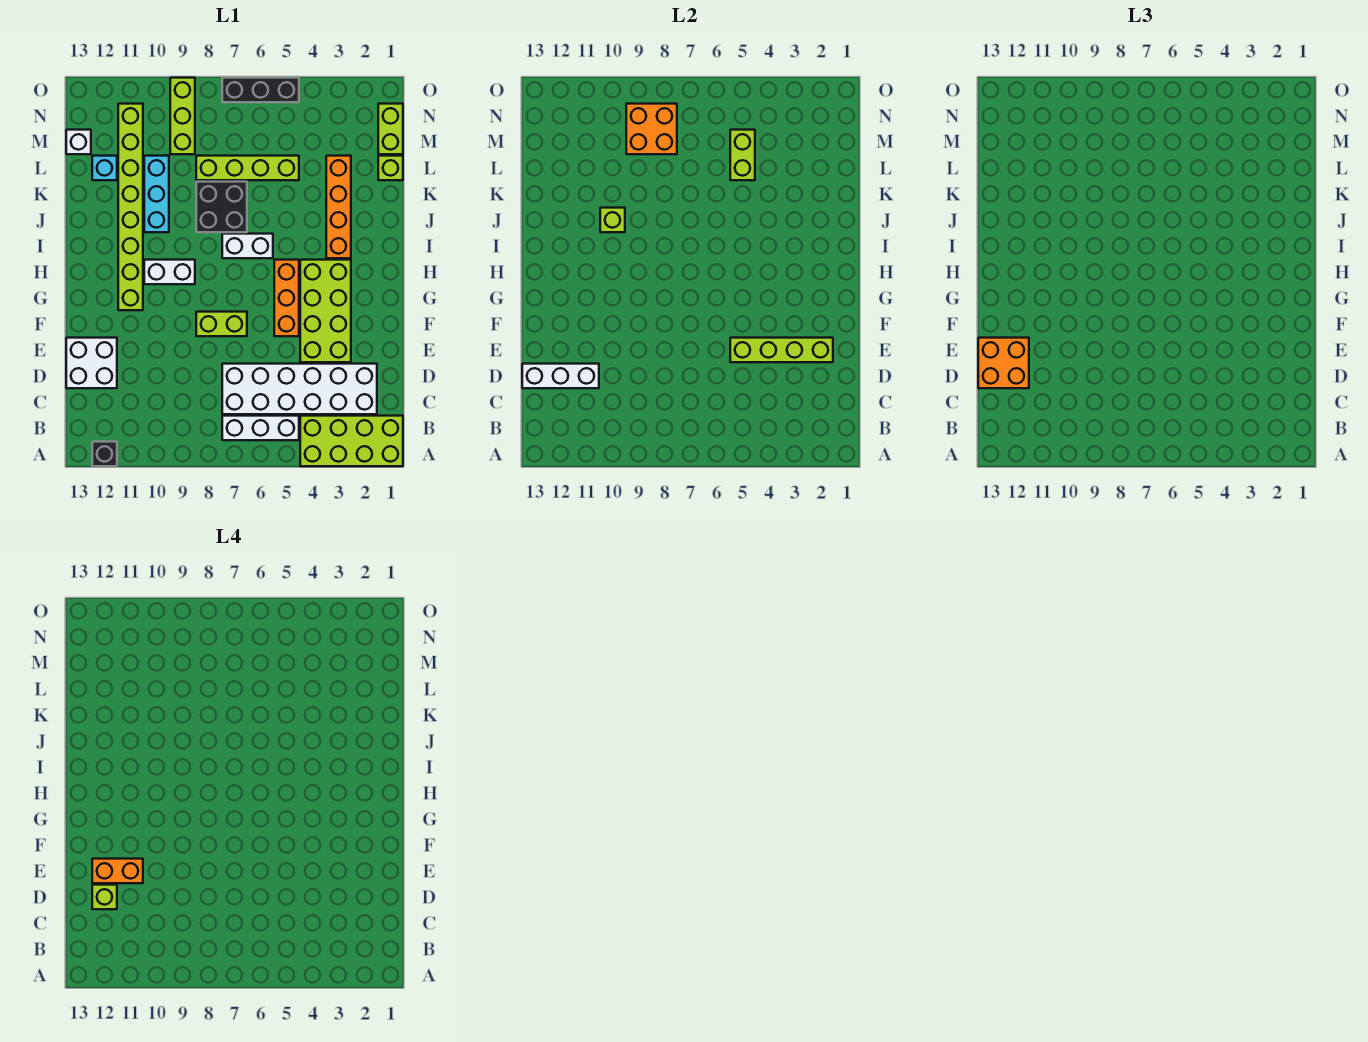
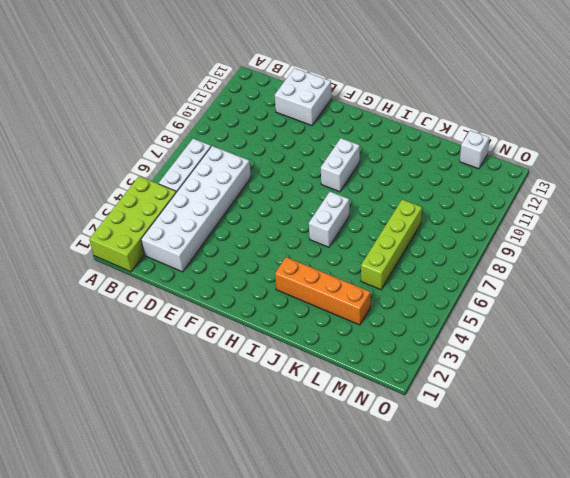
none -> black brick A12 level 1
none -> lime brick E3:H4 level 1
none -> orange brick F5:H5 level 1

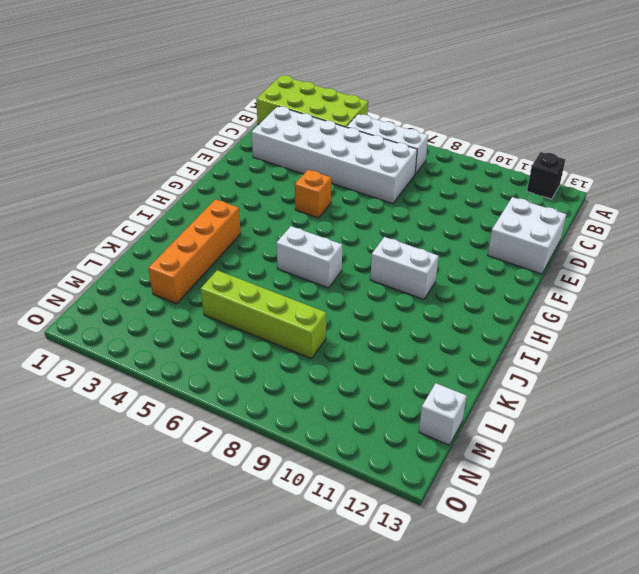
orange brick F5 level 1 -> orange brick F5:H5 level 1
none -> lime brick E3:H4 level 1
none -> lime brick F7:F8 level 1
none -> lime brick G11:N11 level 1

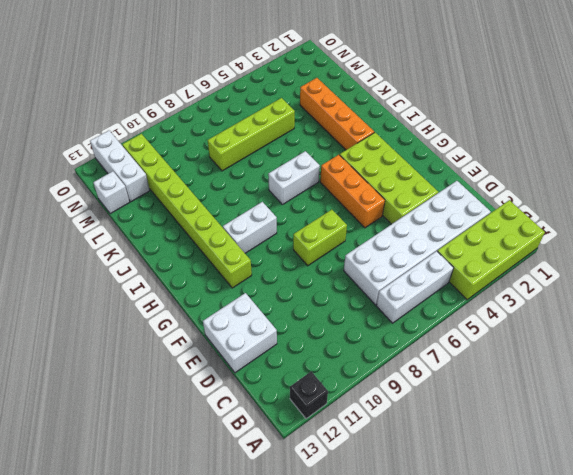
white brick M12:O12 level 1 -> white brick D11:D13 level 2
none -> black brick J7:K8 level 1
none -> cyan brick J10:L10 level 1
none -> lime brick L1 level 1

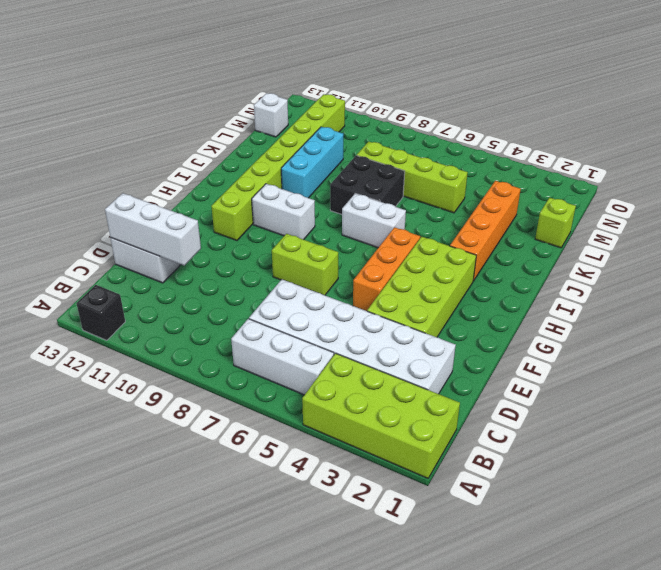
none -> cyan brick L12 level 1
none -> lime brick M1:N1 level 1
none -> lime brick M9:O9 level 1

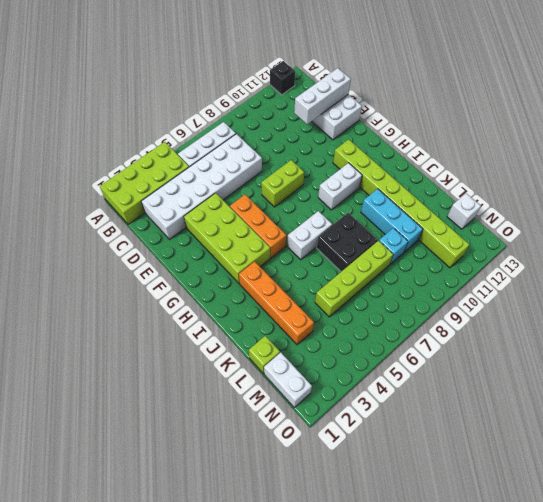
cyan brick L9 level 1 -> cyan brick L12 level 1
white brick M1:N1 level 1 -> lime brick M1:N1 level 1
none -> lime brick M9:O9 level 1
none -> black brick O5:O7 level 1
none -> lime brick E2:E5 level 2

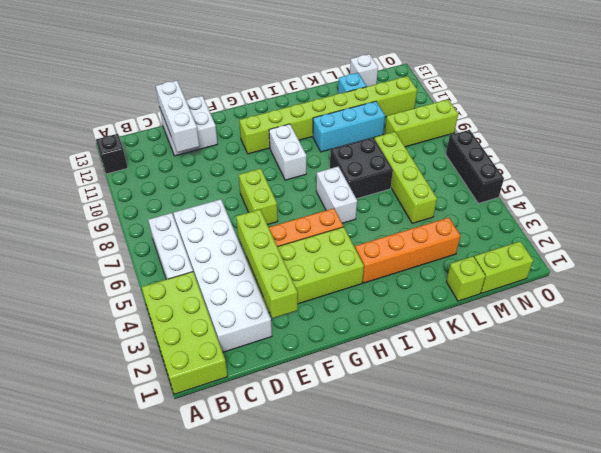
none -> lime brick J10 level 2
none -> lime brick L5:M5 level 2
none -> orange brick M8:N9 level 2

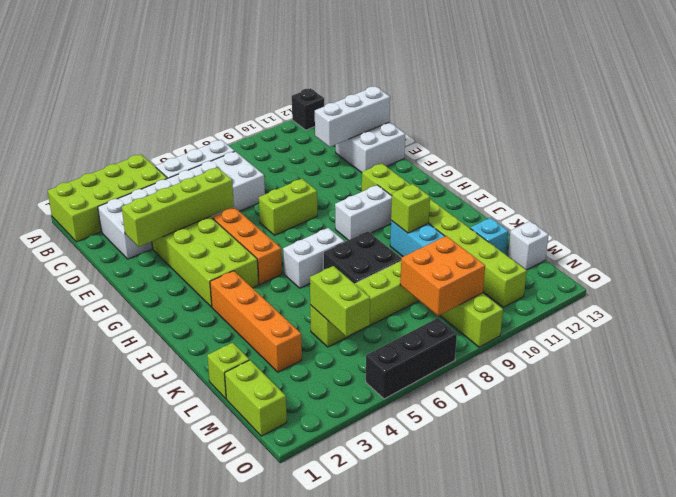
none -> orange brick D12:E13 level 3
none -> lime brick D12 level 4
none -> orange brick E11:E12 level 4

